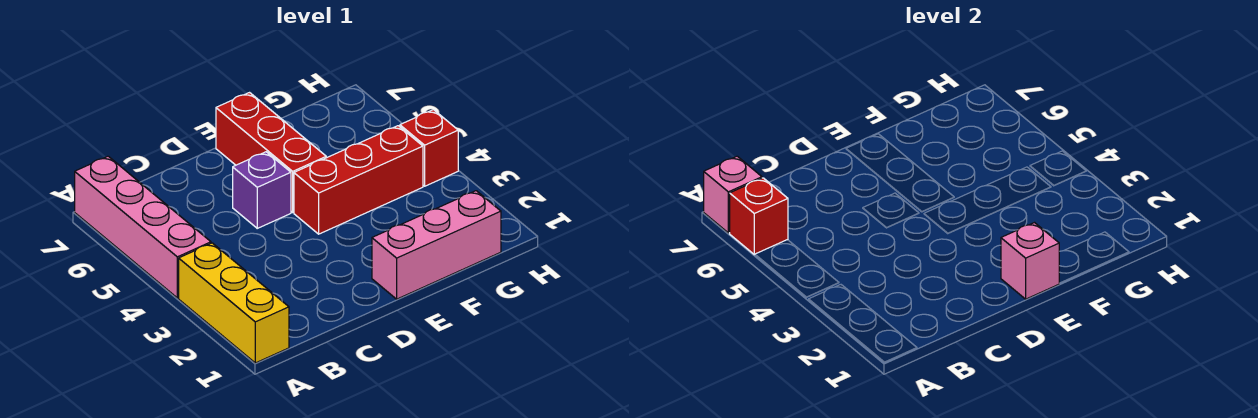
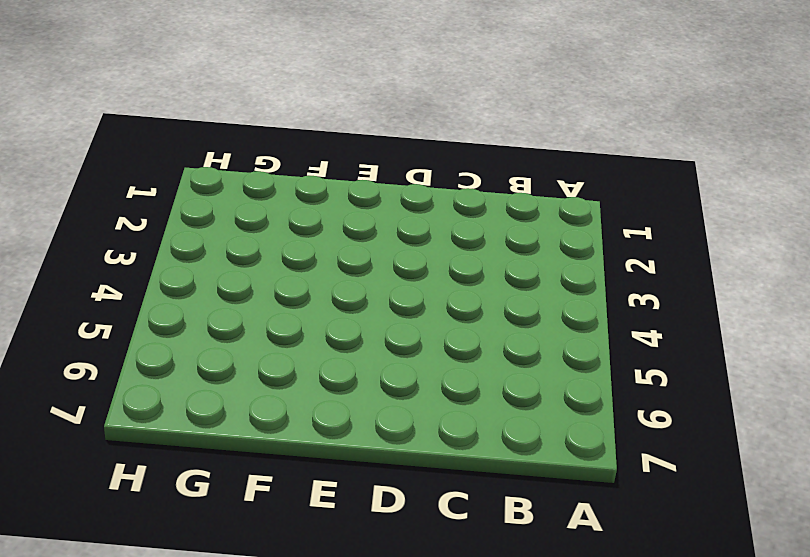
none -> yellow brick A1:A3 level 1
none -> pink brick A4:A7 level 1

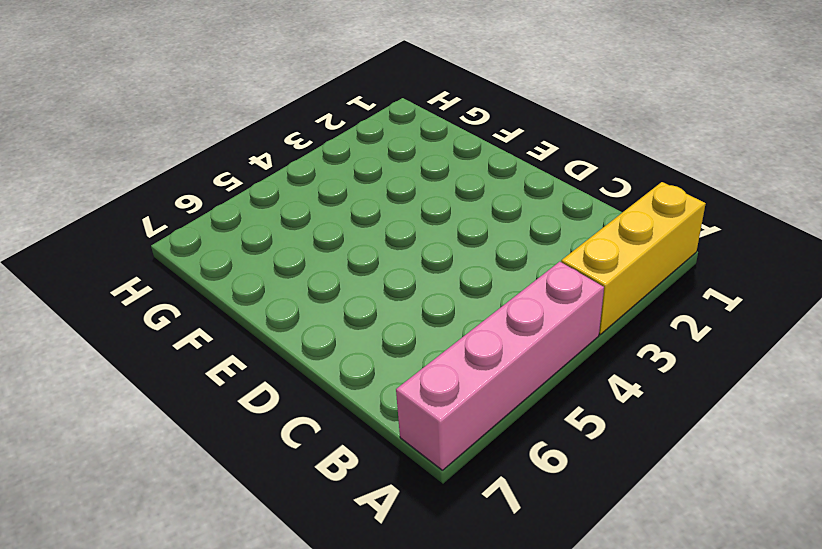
none -> purple brick D5 level 1
none -> pink brick E1:G1 level 1

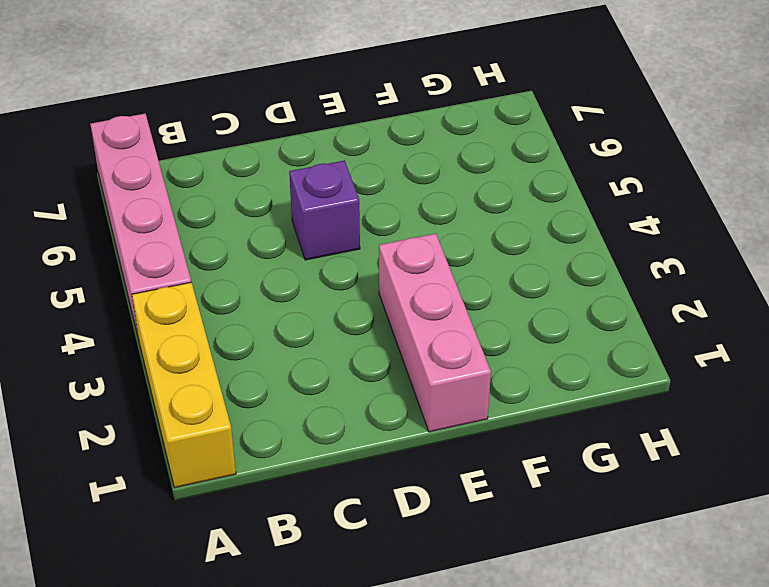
pink brick E1:E3 level 1 -> pink brick E1:G1 level 1
none -> red brick E4:G4 level 1
none -> red brick E5:E7 level 1

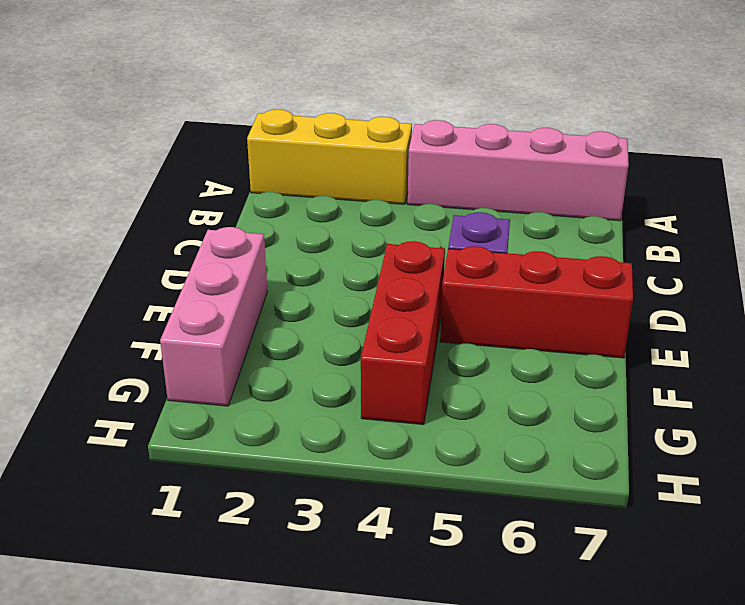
none -> red brick H4 level 1
none -> red brick A6 level 2

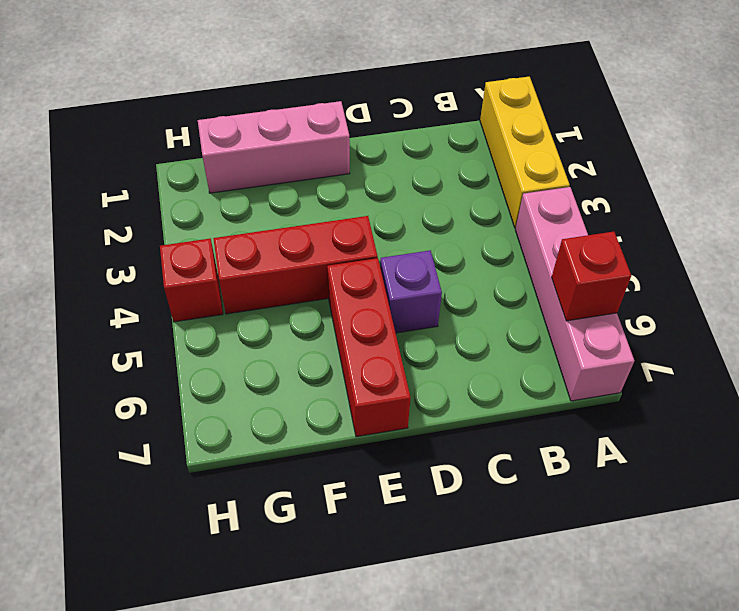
none -> pink brick A7 level 2
none -> pink brick E1 level 2

